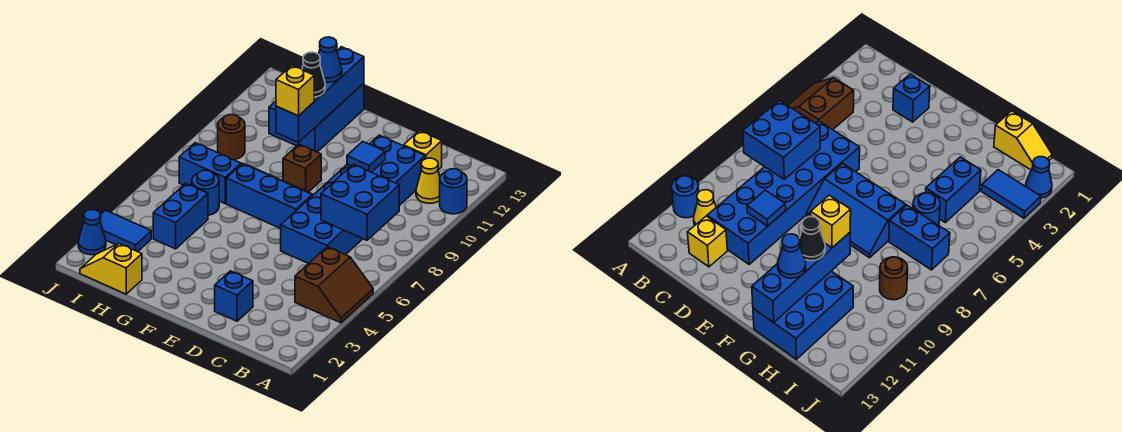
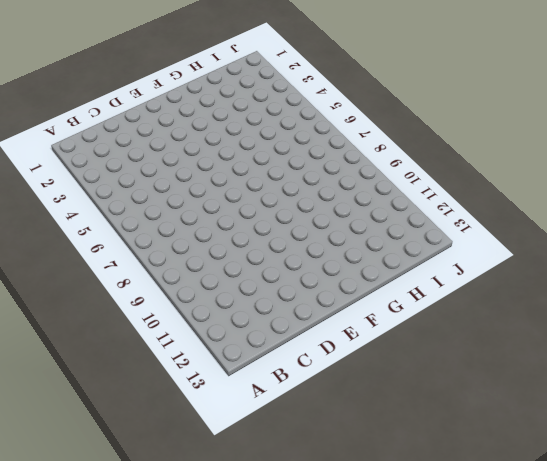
none -> brown slope A4:B5 level 1 top B
none -> blue round brick A11 level 1
none -> yellow cone B11 level 1

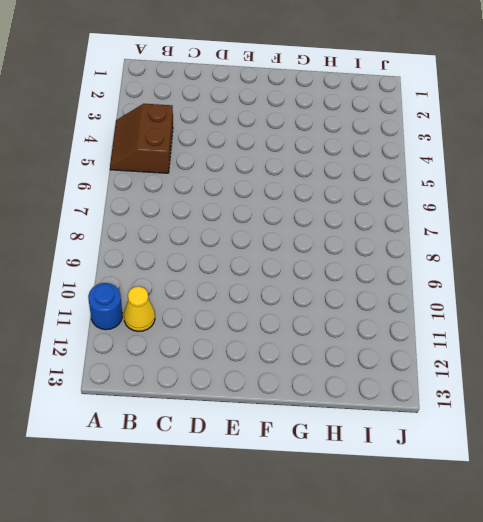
none -> blue brick C6:D11 level 1
none -> yellow brick C12 level 1
none -> blue brick D2 level 1

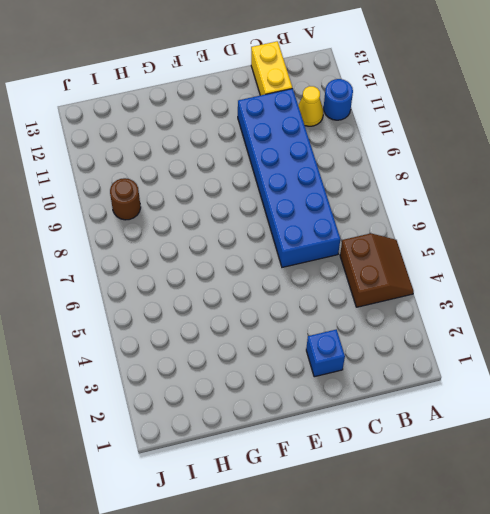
yellow brick C12:C13 level 1 -> yellow brick C12 level 1
none -> blue slope E7:G8 level 1 top 7
none -> brown brick F9 level 1
none -> blue brick G11:H13 level 1

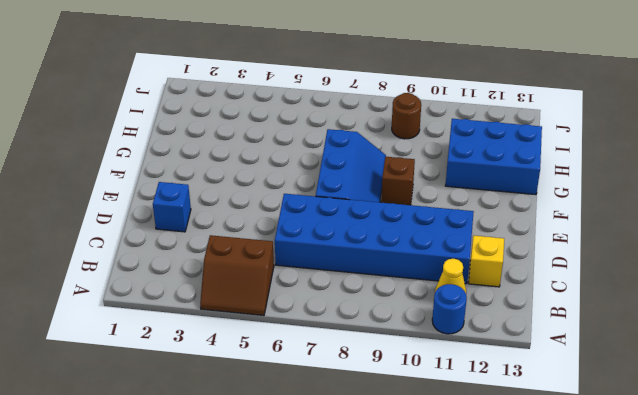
none -> yellow slope H1:I1 level 1 top H
none -> blue brick H4:H5 level 1
none -> blue round brick H6 level 1

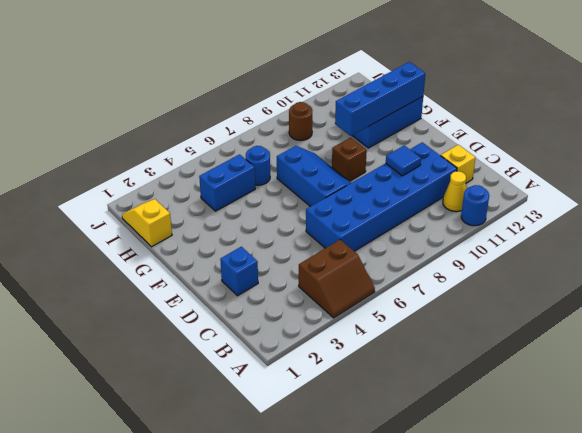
none -> blue brick H7:I7 level 1
none -> blue tile I3:J3 level 1
none -> blue cone J2 level 1

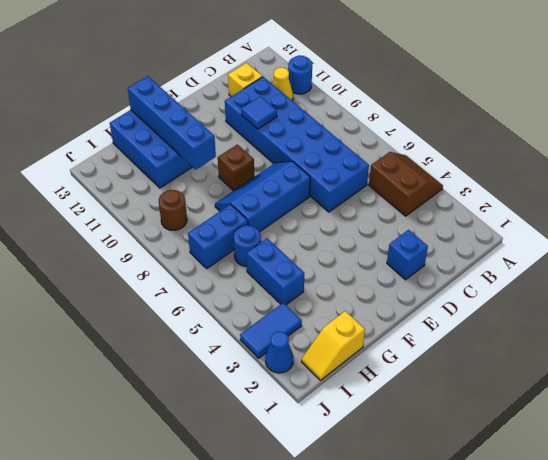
none -> blue brick B7:C8 level 2
none -> yellow brick G10 level 3
none -> black cone G11 level 3

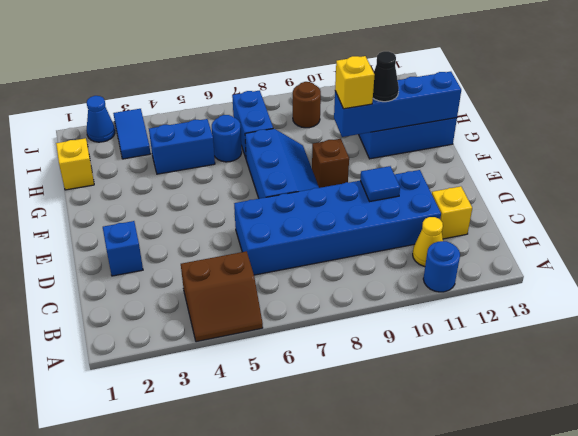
none -> blue brick B7:C8 level 2
none -> blue cone G12 level 3

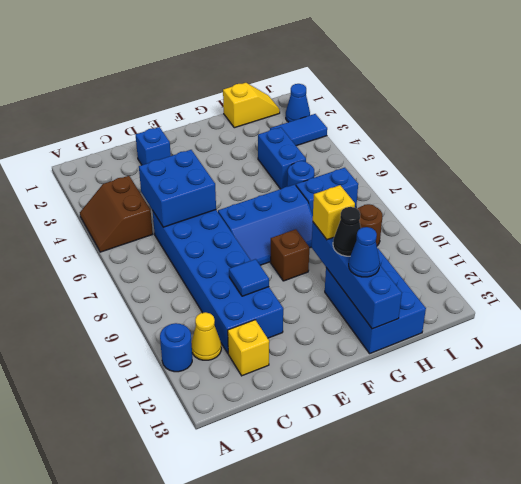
blue brick C5:D6 level 2 -> blue brick B7:C8 level 2

